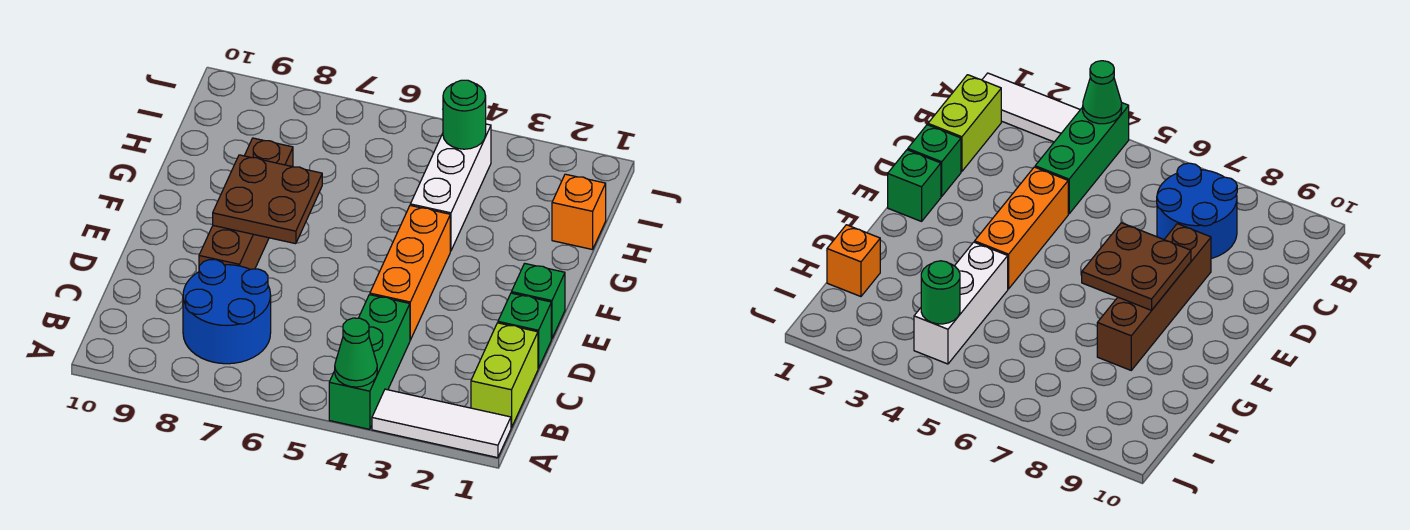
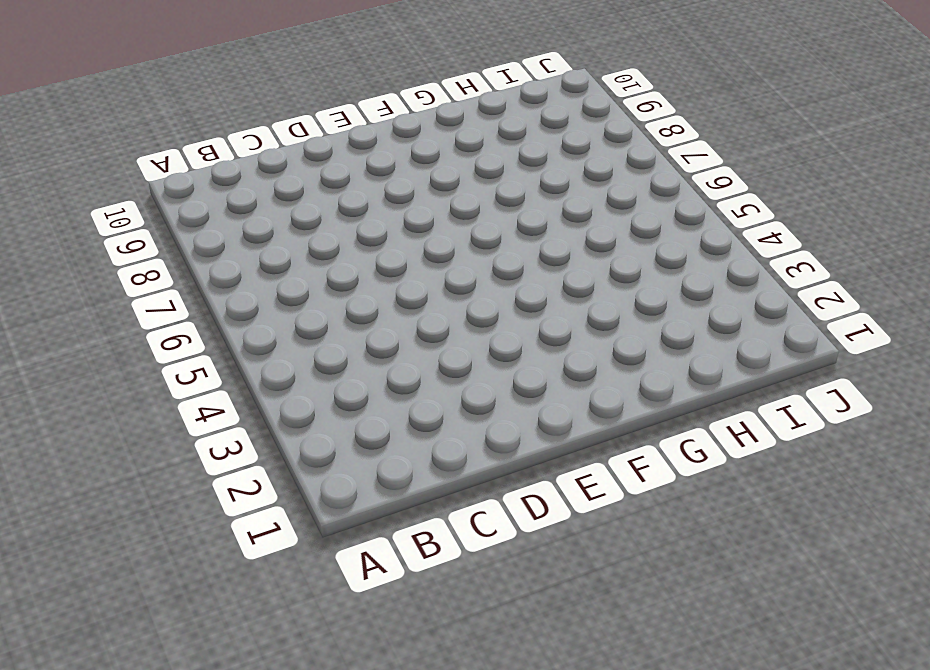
none -> white tile A1:A3 level 1
none -> green brick A4:C4 level 1
none -> lime brick B1:C1 level 1

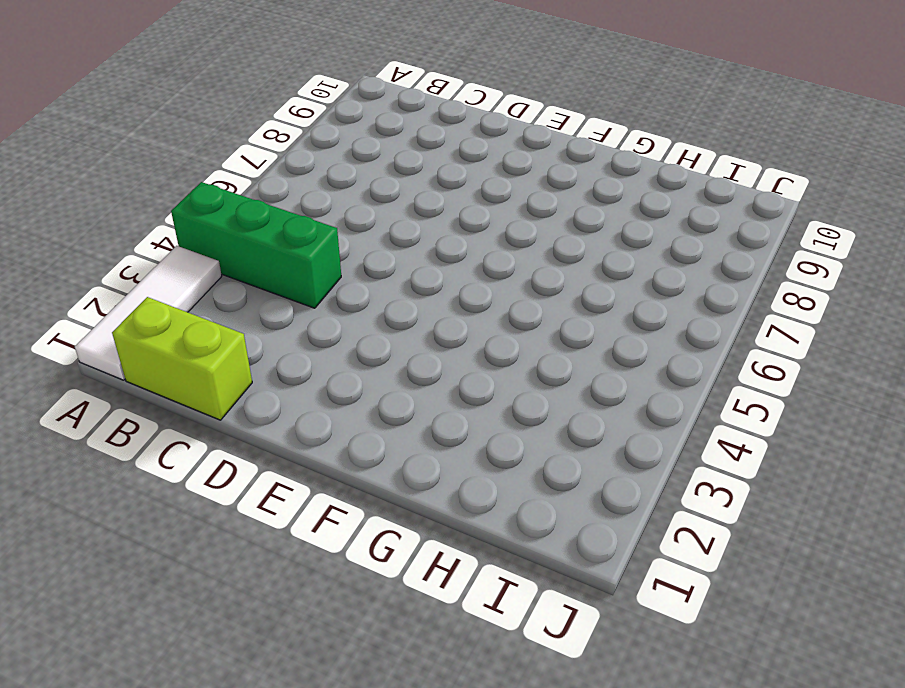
none -> blue round brick B7:C8 level 1
none -> green brick D1 level 1
none -> orange brick D4:F4 level 1

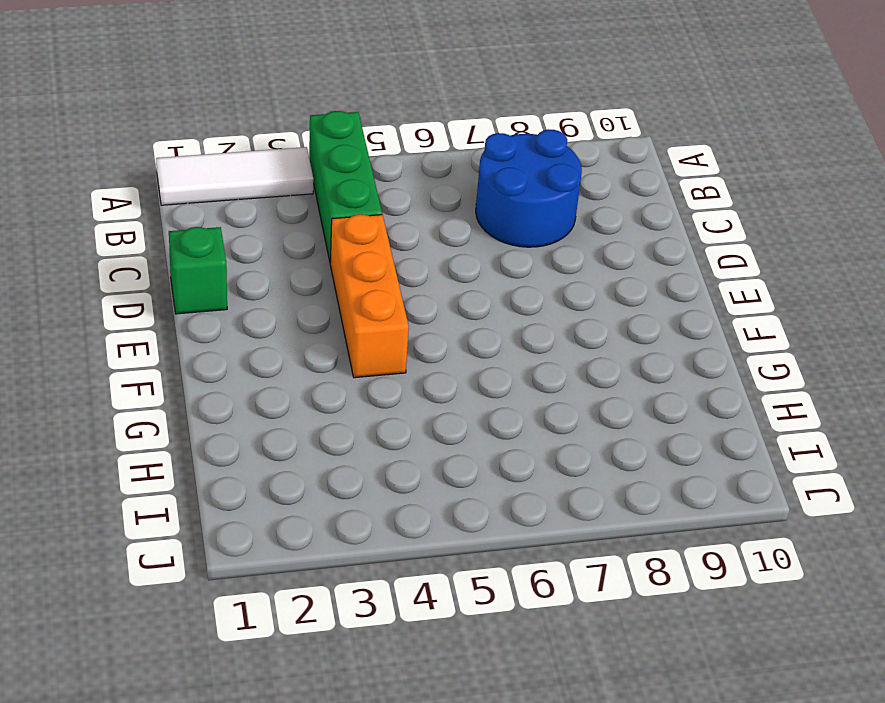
none -> lime brick B1:C1 level 1
none -> brown brick D8:G8 level 1
none -> green brick E1 level 1

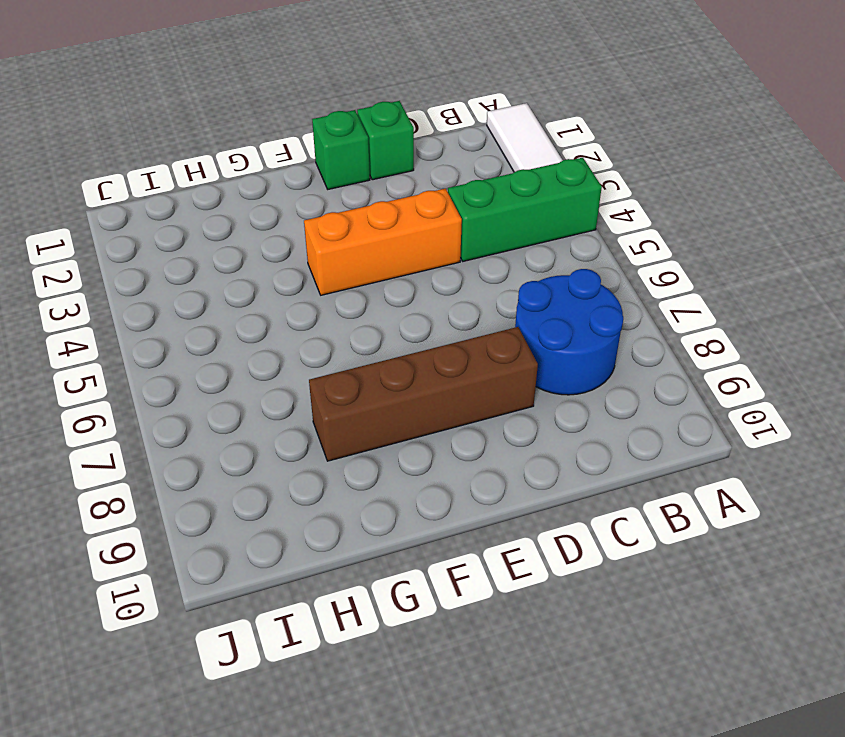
none -> lime brick B1:C1 level 1
none -> white brick G4:I4 level 1
none -> orange brick H1 level 1

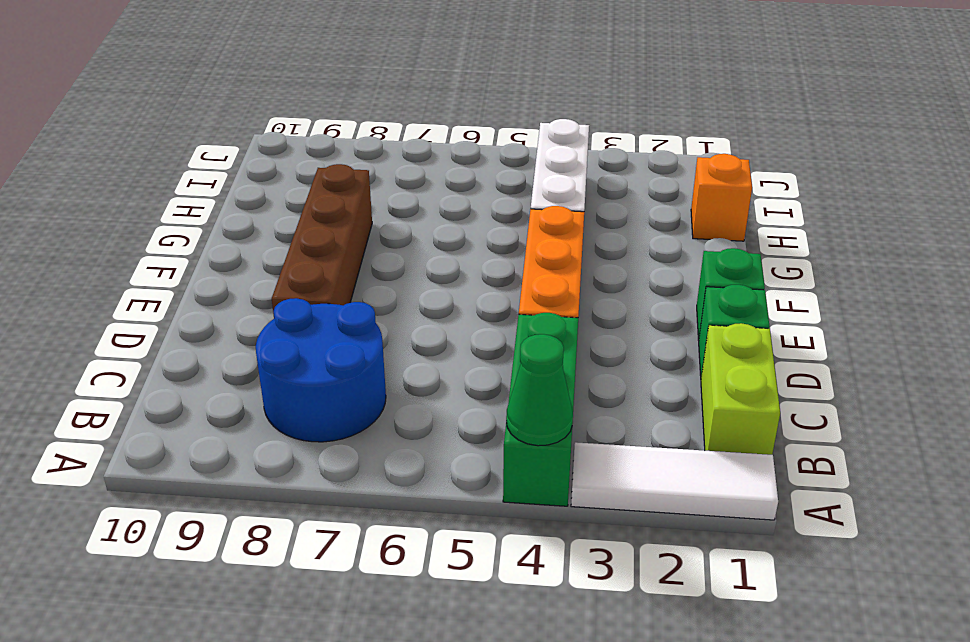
none -> brown plate E7:F8 level 2
none -> green round brick I4 level 2

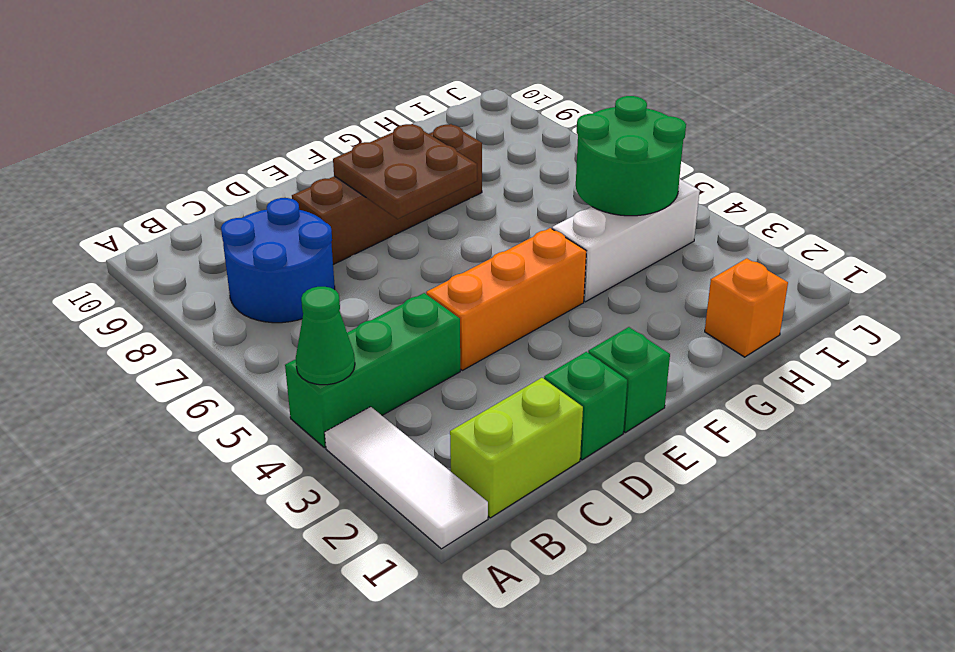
green round brick H4:I5 level 2 -> green round brick I4 level 2

